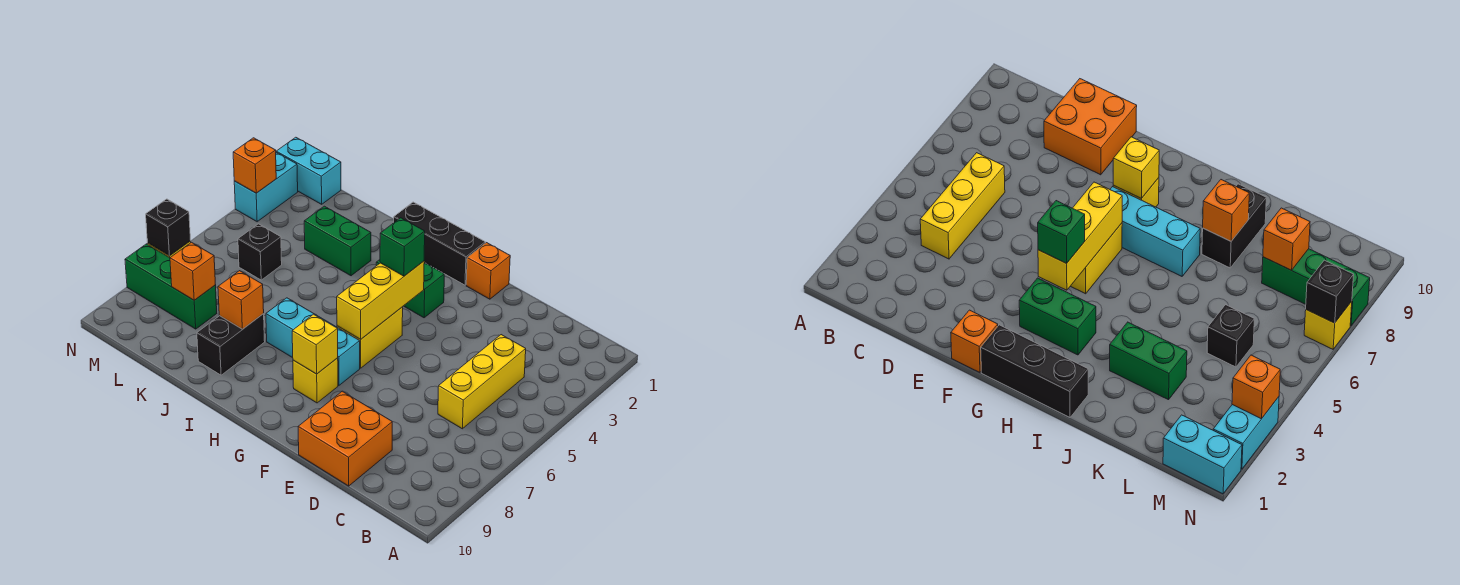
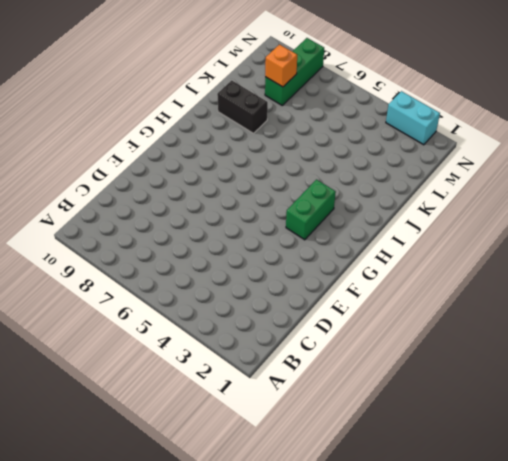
none -> yellow brick C4:C6 level 1
none -> orange brick D9:E10 level 1
none -> orange brick F1 level 1

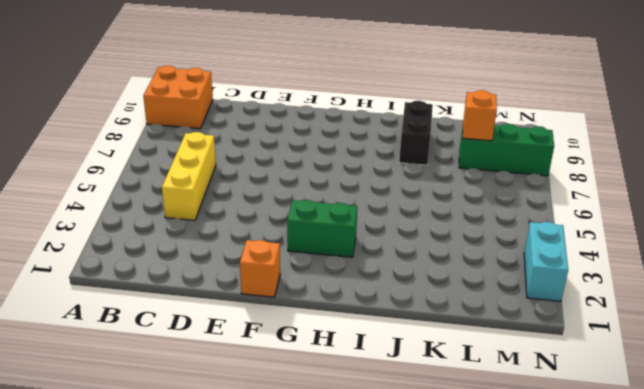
orange brick A9:B10 level 1 -> orange brick D9:E10 level 1
none -> black brick G1:I1 level 1
none -> yellow brick G5:G6 level 1
none -> cyan brick G7:I7 level 1

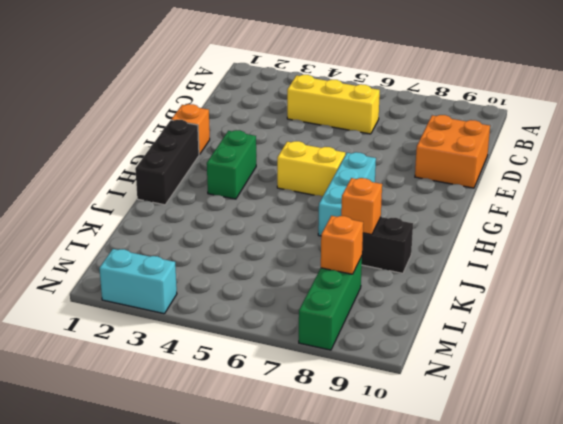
none -> yellow brick G8 level 1
none -> green brick J3:K3 level 1
none -> black brick L5 level 1

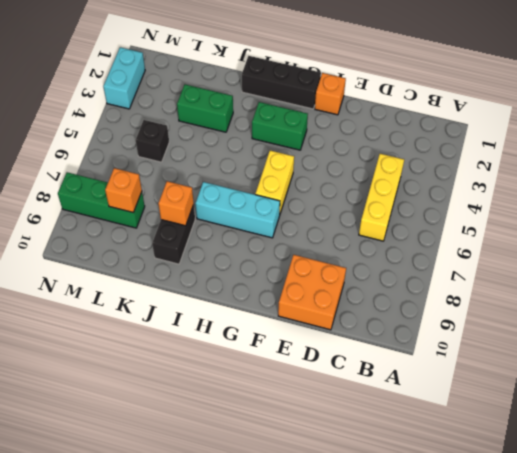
none -> yellow brick G8 level 1
none -> cyan brick M1:N1 level 1
none -> yellow brick N7 level 1

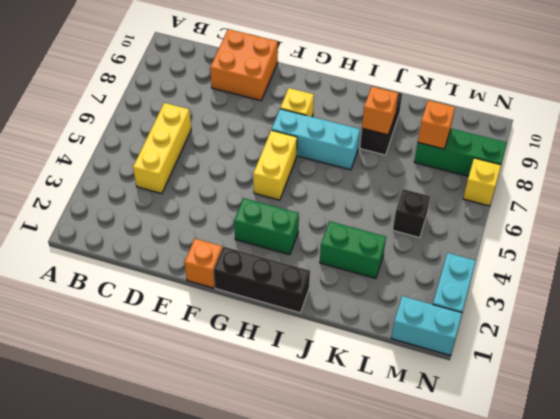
none -> yellow brick G4:G6 level 2
none -> yellow brick G8 level 2
none -> orange brick N3 level 2

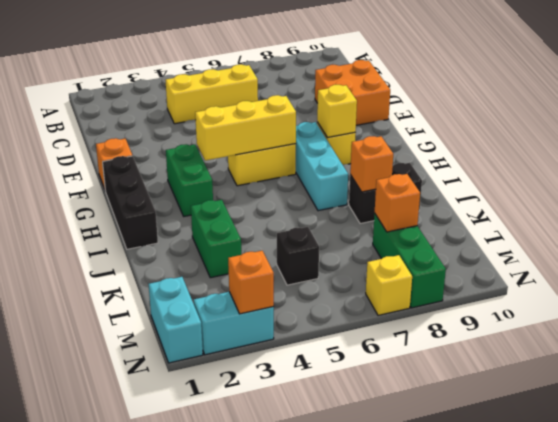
none -> black brick N7 level 2
none -> green brick G4 level 3

